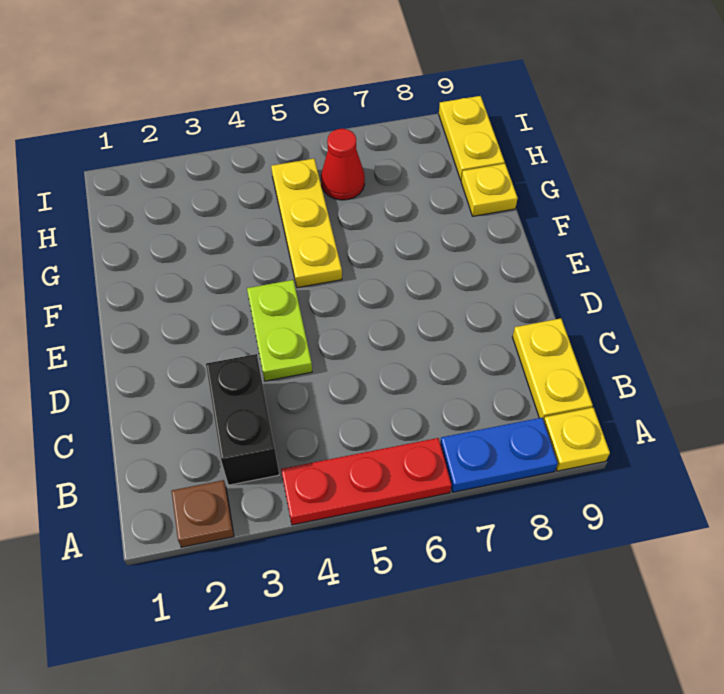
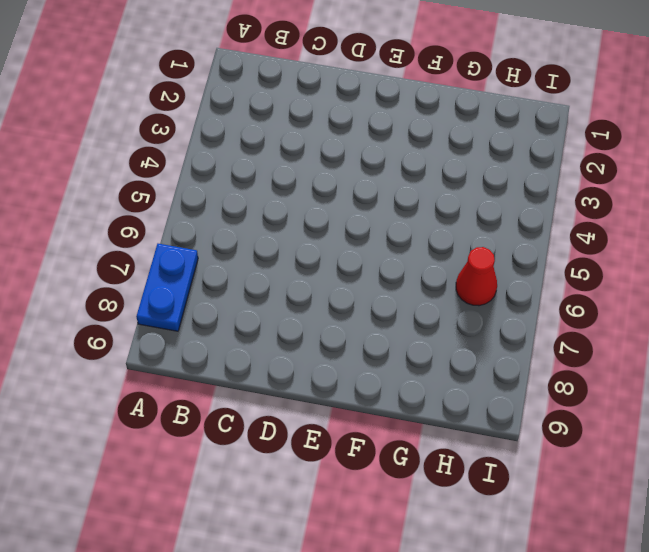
none -> brown plate A2 level 1
none -> red plate A4:A6 level 1

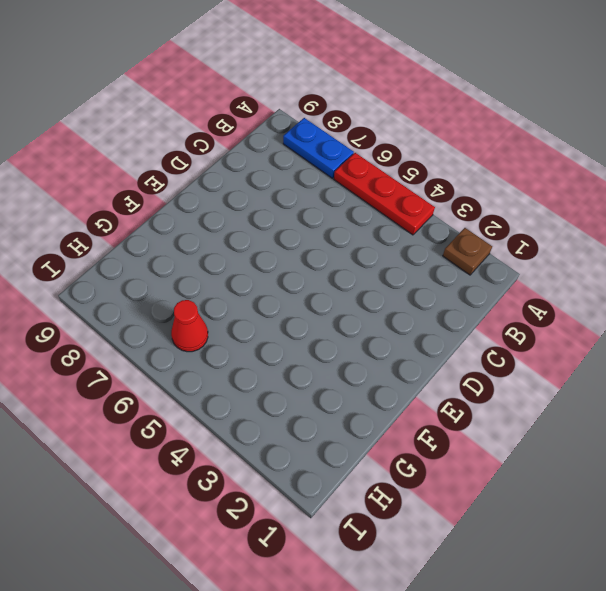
none -> yellow plate A9 level 1
none -> black brick B3:C3 level 1

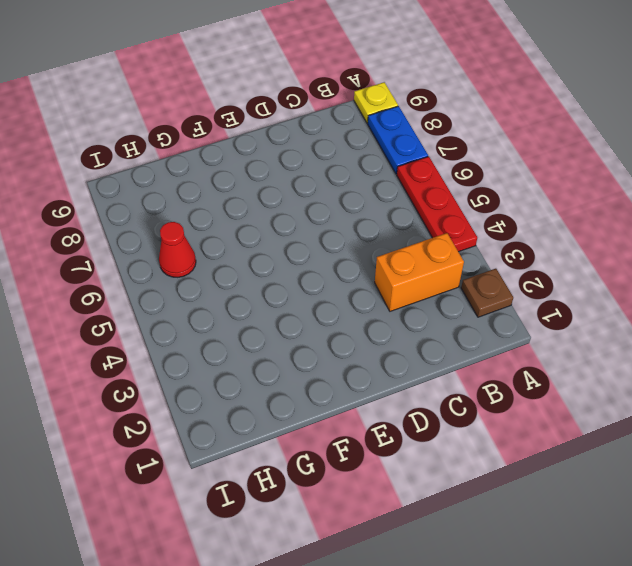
orange brick B3:C3 level 1 -> black brick B3:C3 level 1
none -> yellow plate B9:C9 level 1
none -> lime plate D4:E4 level 1

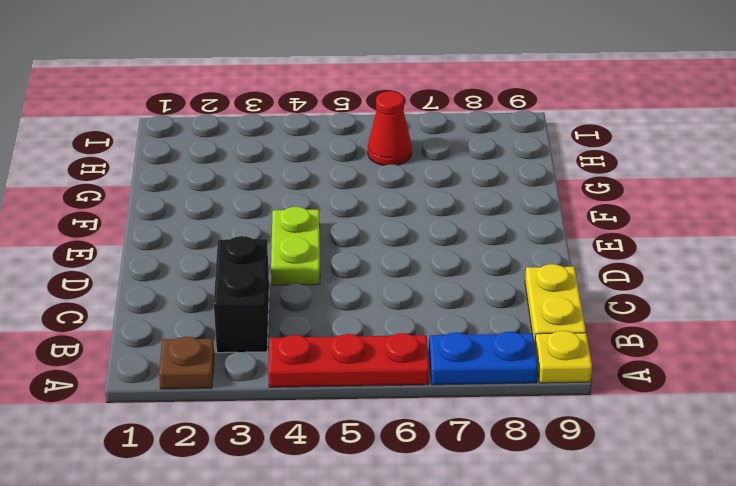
none -> yellow plate F5:H5 level 1
none -> yellow plate G9 level 1

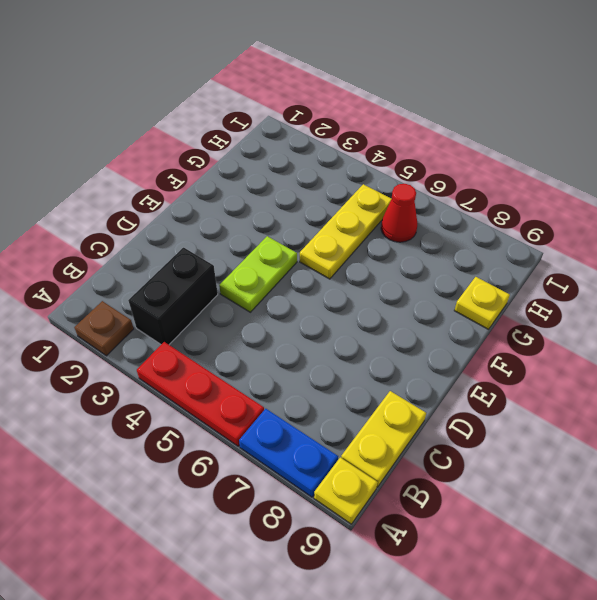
none -> yellow plate H9:I9 level 1

